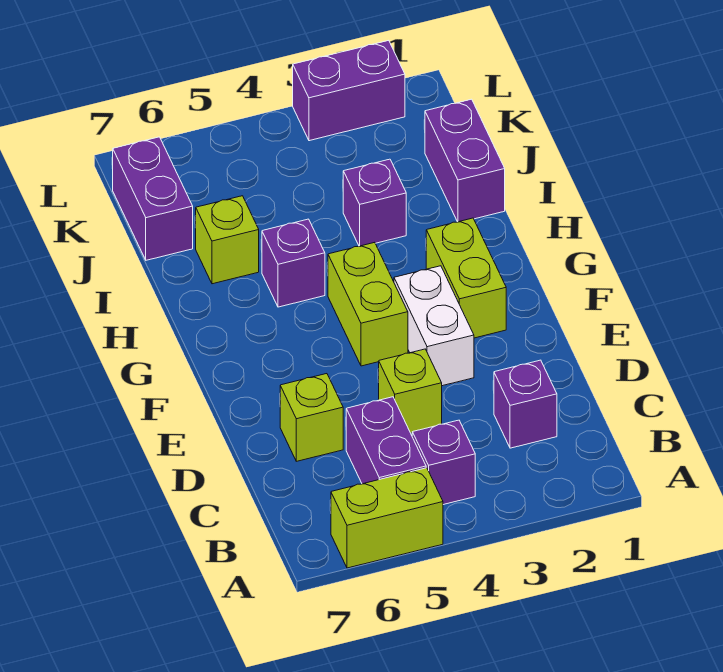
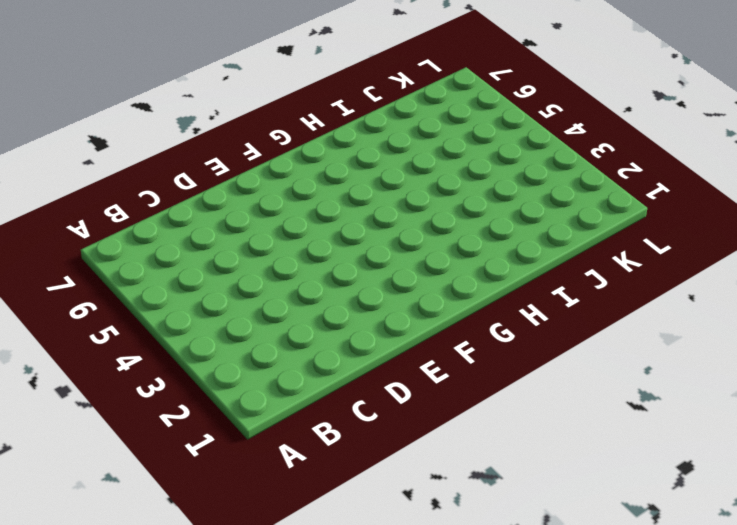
none -> lime brick A5:A6 level 1
none -> purple brick B4 level 1
none -> purple brick B5:C5 level 1

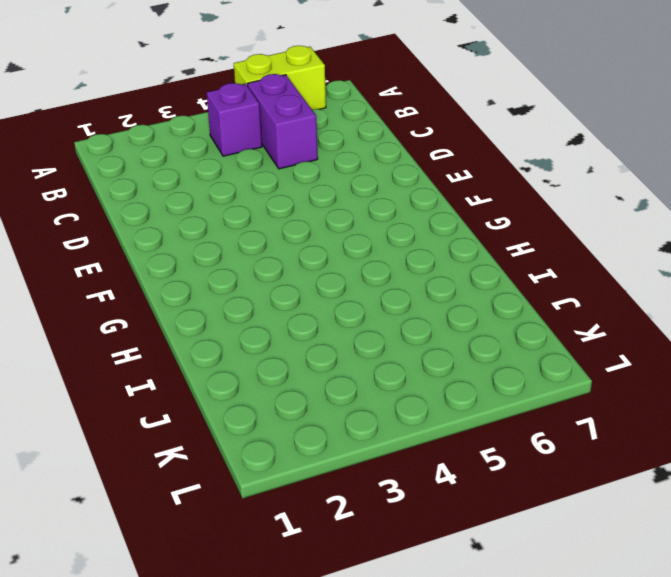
none -> purple brick C2 level 1
none -> lime brick D4 level 1
none -> lime brick D6 level 1

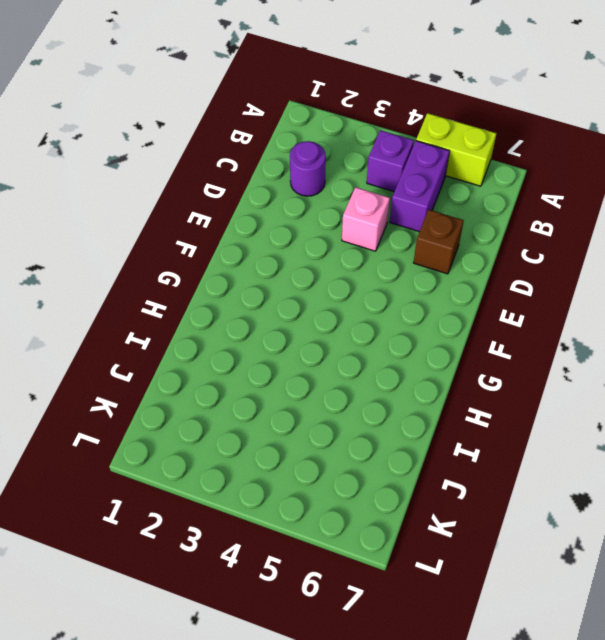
purple round brick C2 level 1 -> purple brick C2 level 1
pink brick D4 level 1 -> lime brick D4 level 1
brown brick D6 level 1 -> lime brick D6 level 1
none -> white brick E3:F3 level 1
none -> lime brick F2:G2 level 1
none -> lime brick F4:G4 level 1

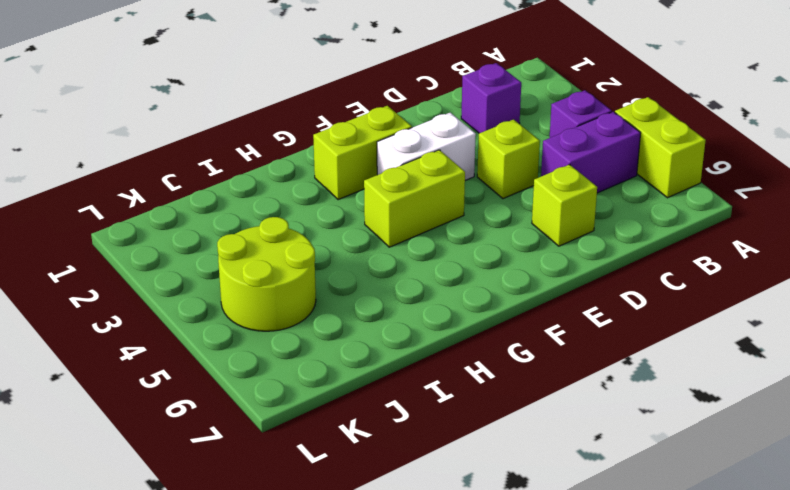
lime round brick J4:K5 level 1 -> none
none -> purple brick H5 level 1
none -> purple brick I1:J1 level 1
none -> purple brick I3 level 1

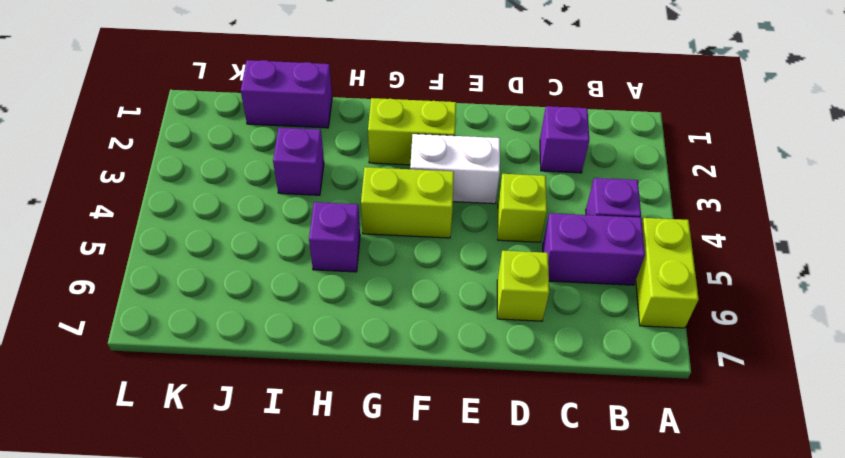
none -> lime brick I6 level 1
none -> purple brick J7:K7 level 1
none -> purple brick L2:L3 level 1

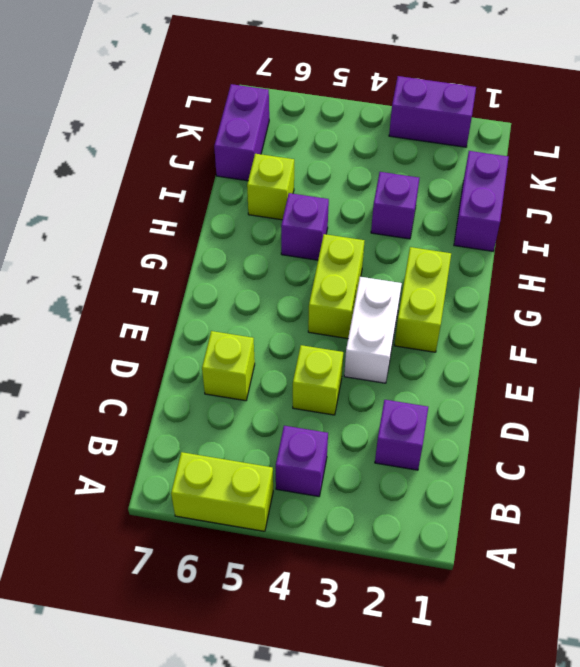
none -> purple brick B5:C5 level 1

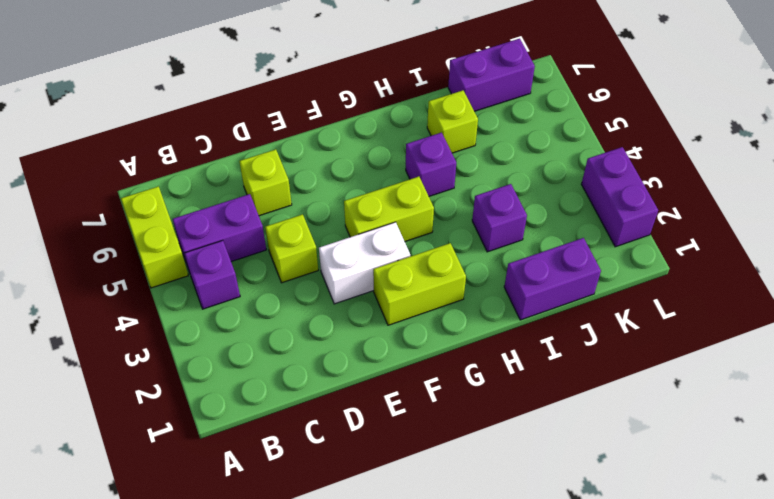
none -> purple brick C2 level 1

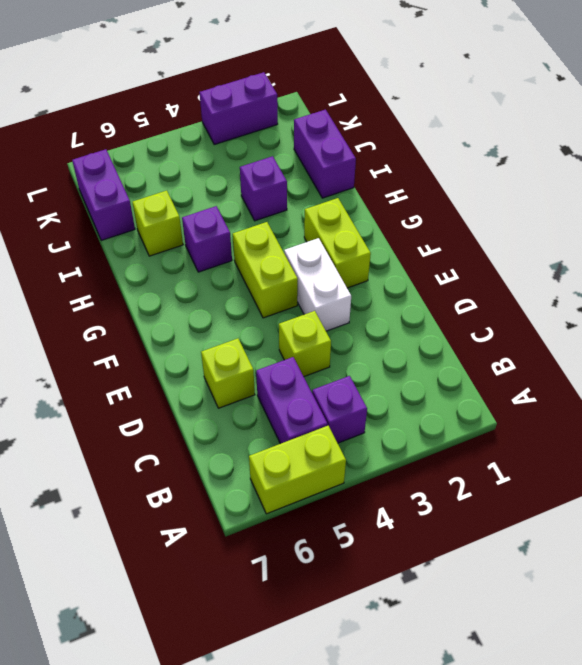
none -> purple brick C2 level 1

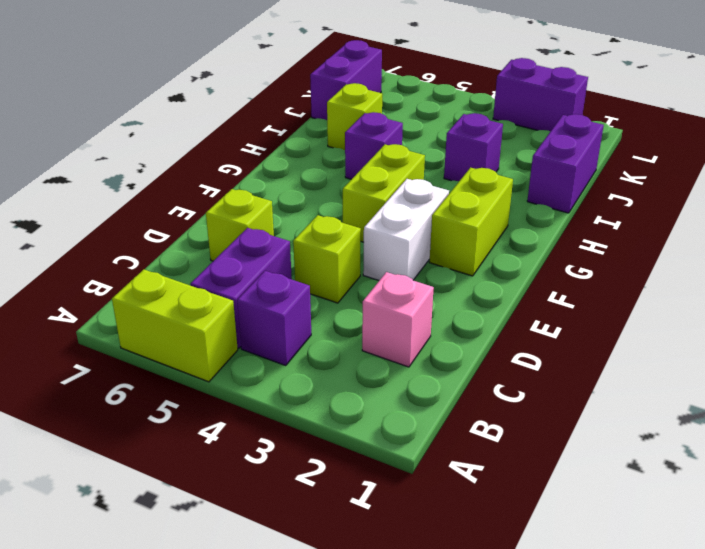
pink brick C2 level 1 -> purple brick C2 level 1

